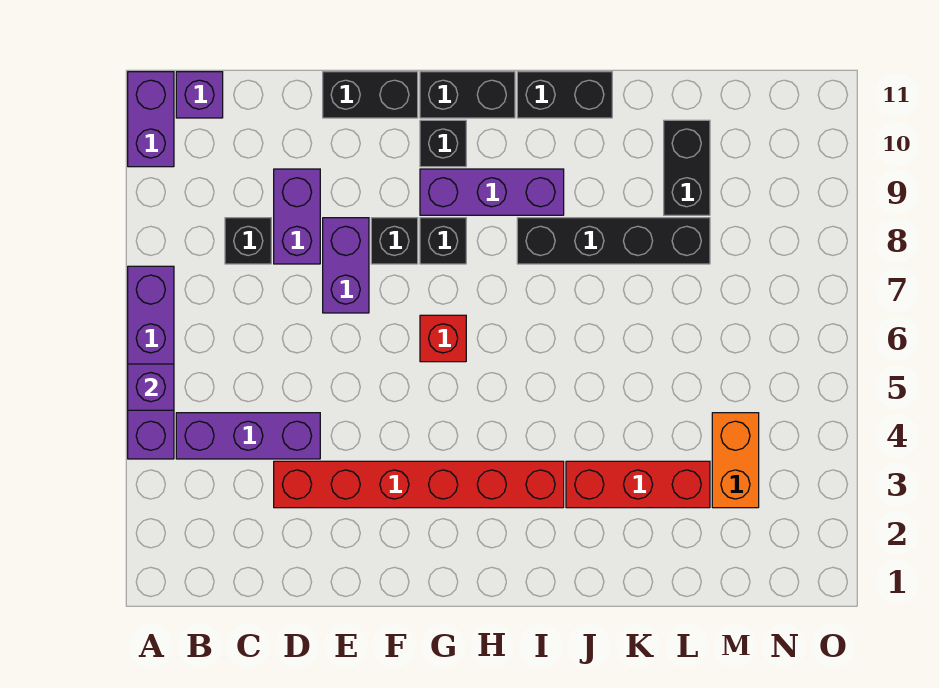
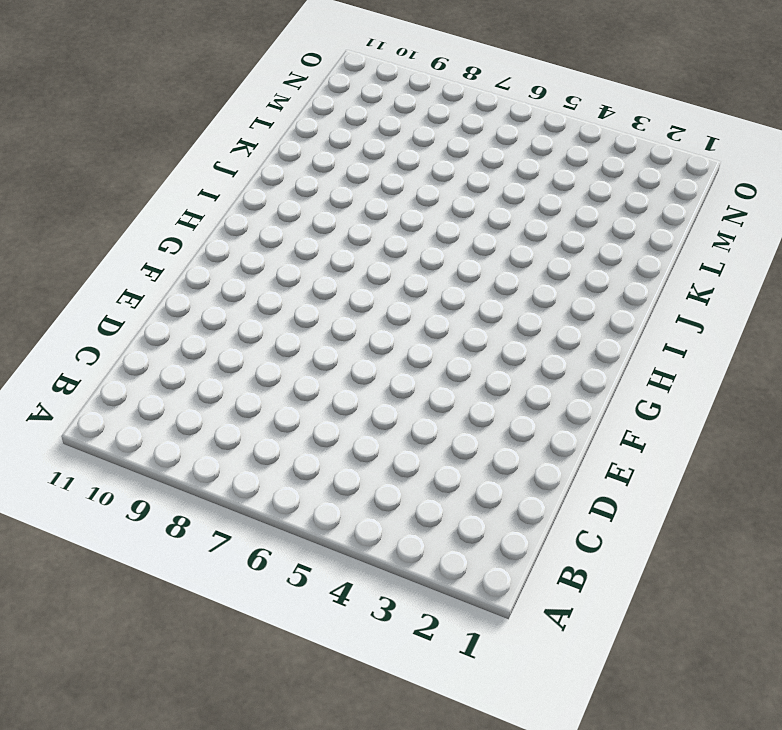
none -> purple brick A4:A7 level 1
none -> purple brick A10:A11 level 1
none -> purple brick B4:D4 level 1

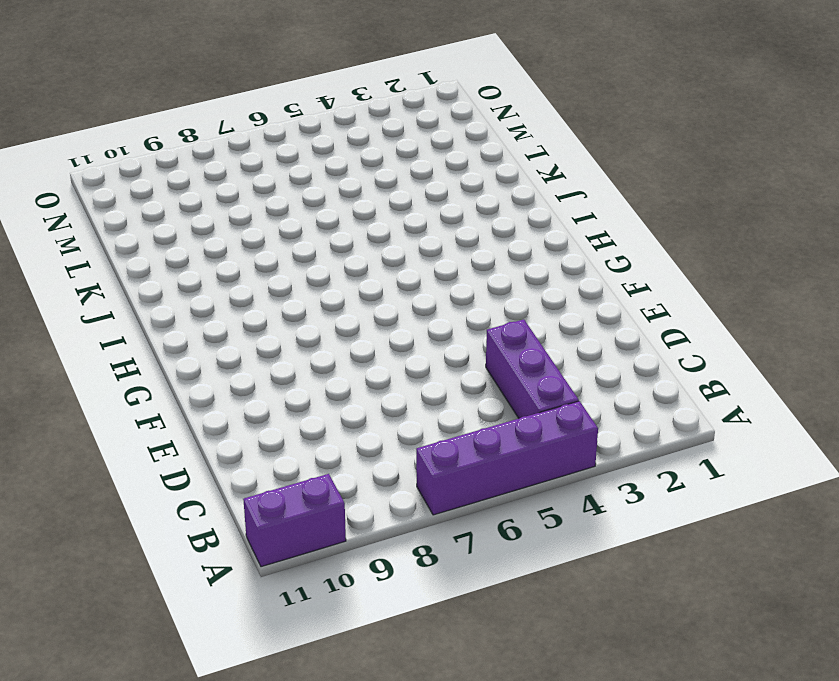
none -> purple brick B11 level 1
none -> black brick C8 level 1
none -> red brick D3:I3 level 1

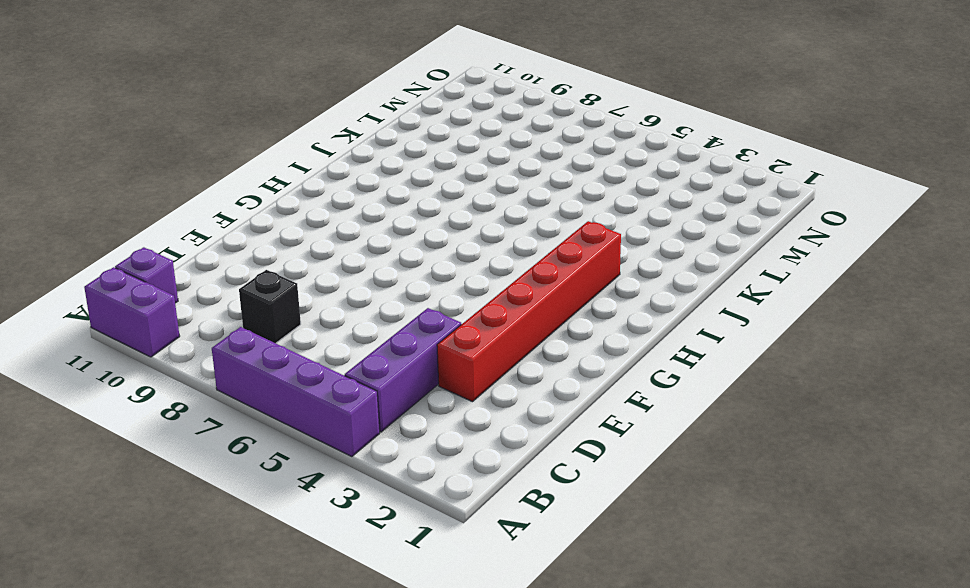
none -> purple brick D8:D9 level 1
none -> purple brick E7:E8 level 1
none -> black brick E11:F11 level 1

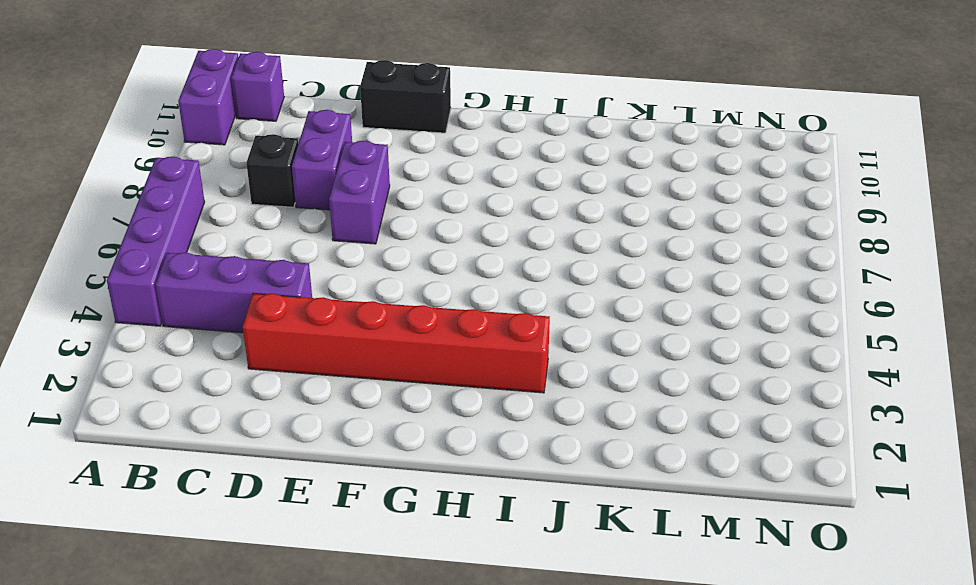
none -> black brick F8 level 1
none -> red brick G6 level 1
none -> black brick G8 level 1

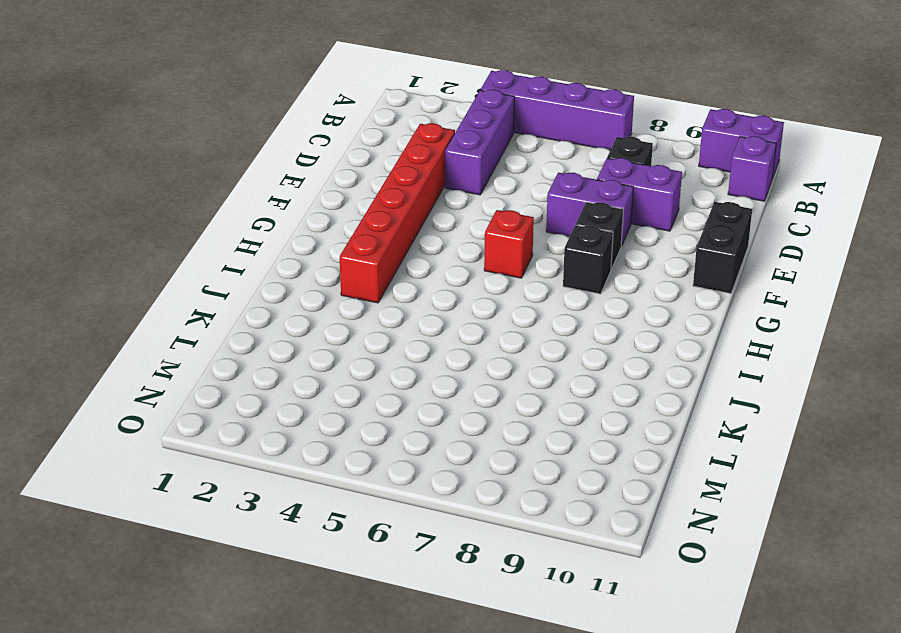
none -> purple brick G9:I9 level 1
none -> black brick G10 level 1
none -> black brick G11:H11 level 1

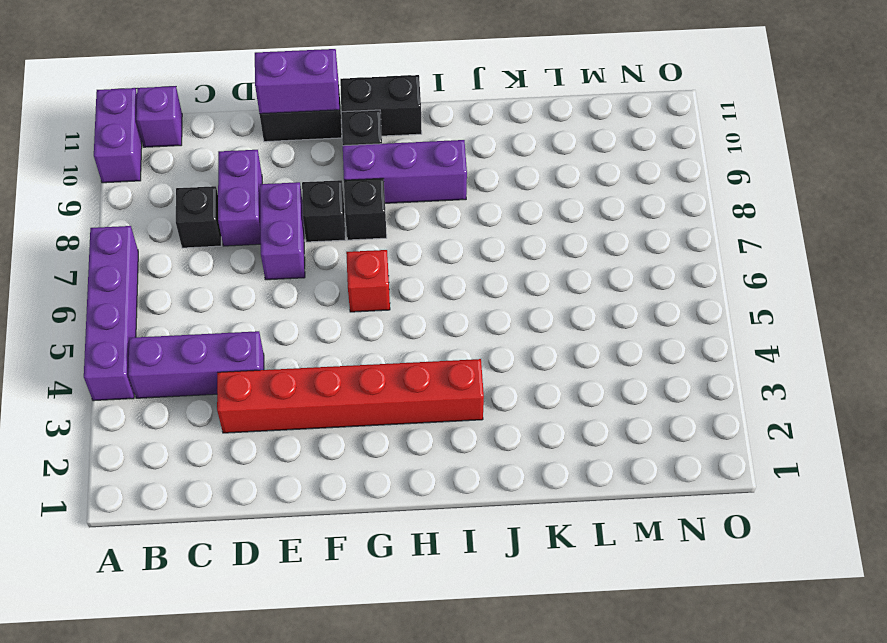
purple brick E11:F11 level 2 -> none
none -> black brick I8:L8 level 1
none -> black brick I11:J11 level 1
none -> red brick J3:L3 level 1

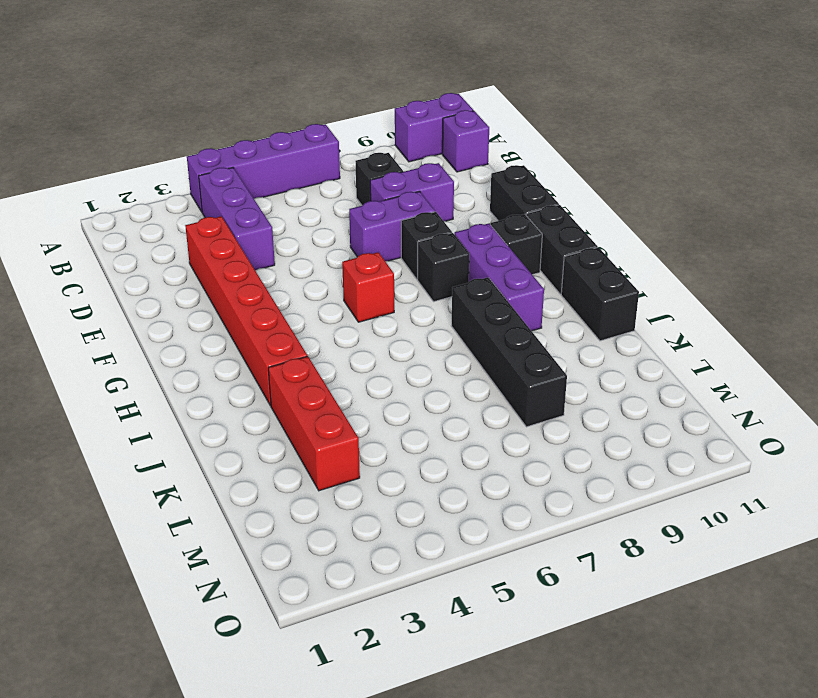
none -> black brick L9:L10 level 1
none -> orange brick M3:M4 level 1
none -> purple brick A5 level 2

